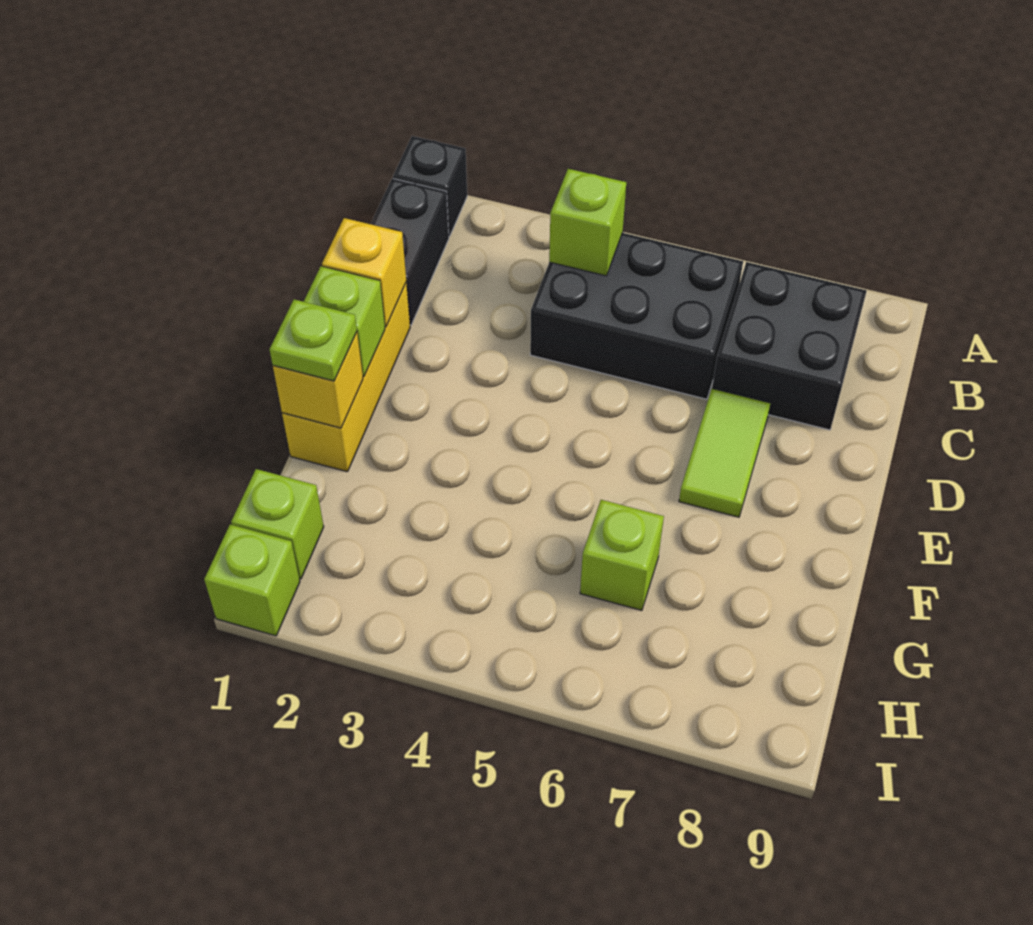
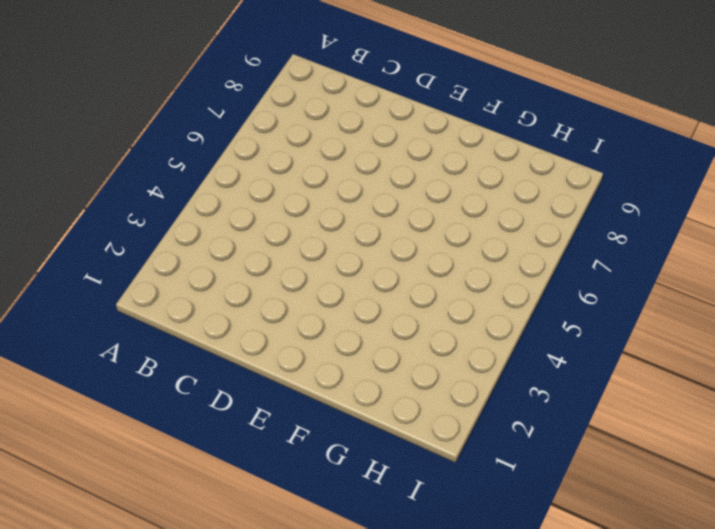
none -> black brick A1 level 1
none -> black brick B1:C1 level 1
none -> black brick B4:C6 level 1

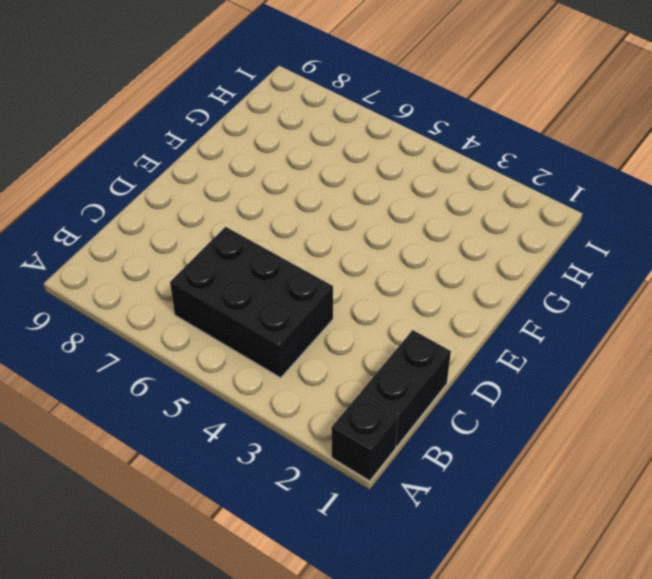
none -> black brick B7:C8 level 1
none -> yellow brick D1:F1 level 1
none -> lime tile D7:E7 level 1

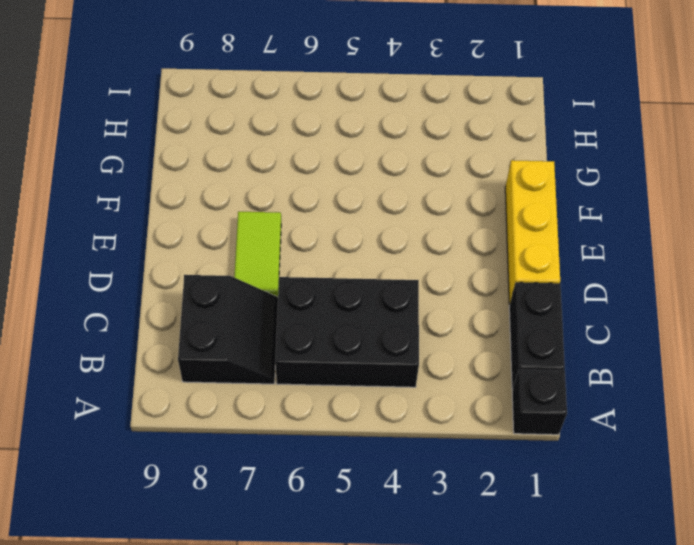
black slope B7:C8 level 1 top 8 -> black brick B7:C8 level 1
none -> lime brick G6 level 1
none -> lime brick H1 level 1
none -> lime brick I1 level 1

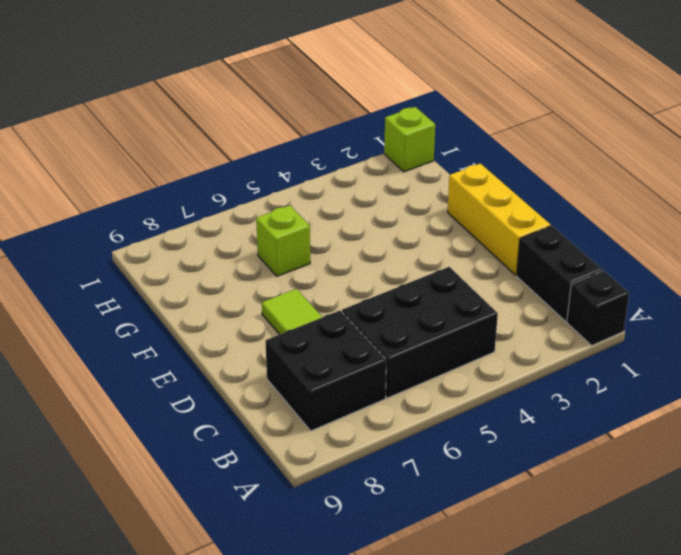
none -> lime brick H1 level 1
none -> lime brick B4 level 2
none -> yellow brick D1 level 2

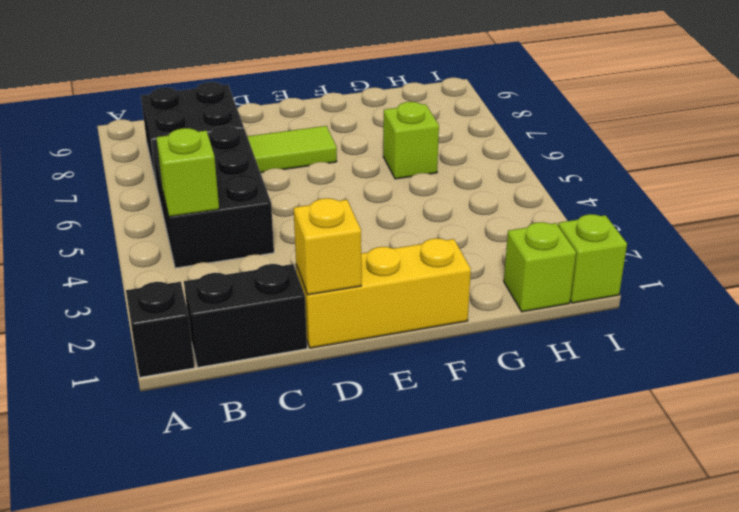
none -> lime brick E1 level 2
none -> yellow brick F1 level 2
none -> lime plate F1 level 3

